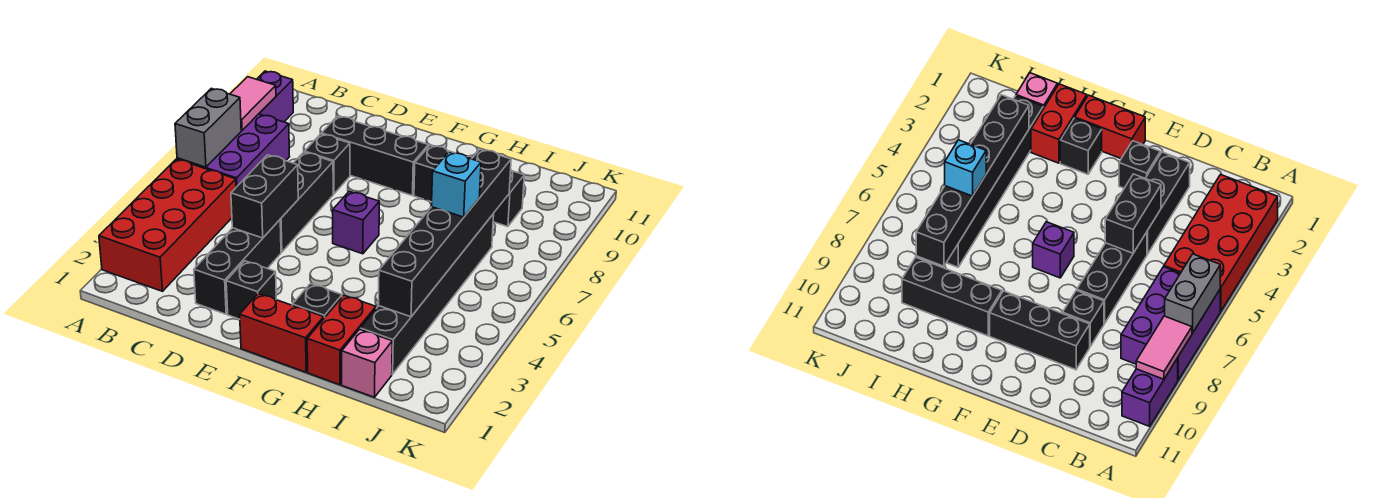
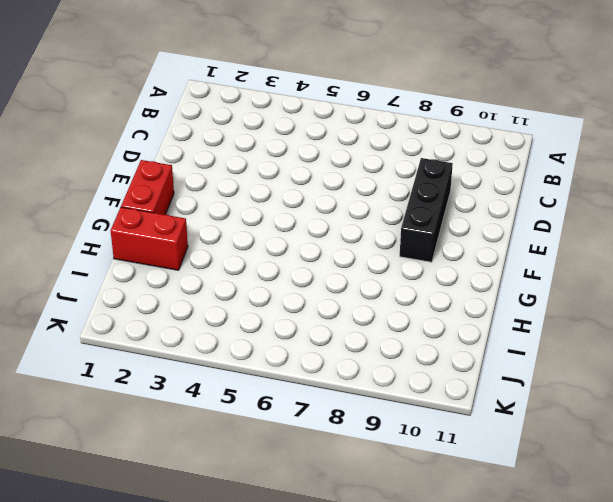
none -> red brick A2:B5 level 1
none -> purple brick A6:B8 level 1
none -> purple brick A9:A10 level 1

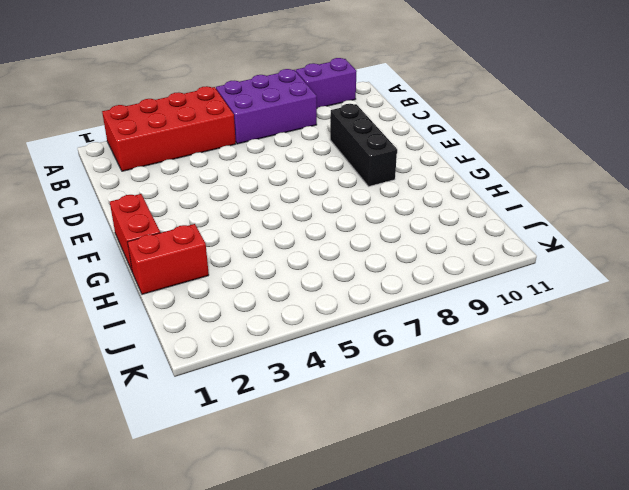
none -> black brick D2:D4 level 1
none -> black brick D5:D7 level 1
none -> black brick D8 level 1

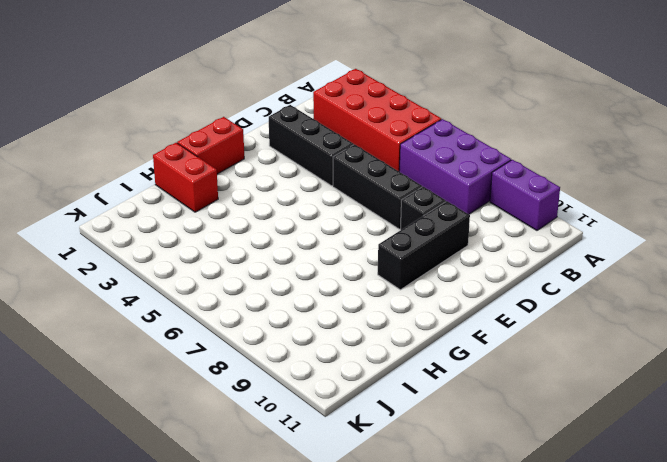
none -> black brick E2 level 1
none -> purple brick F6 level 1
none -> black brick G2 level 1

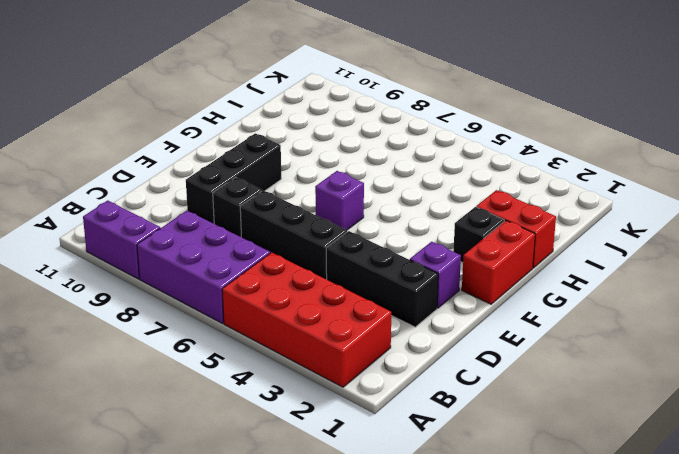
purple brick E2 level 1 -> black brick E2 level 1
none -> black brick G9:I9 level 1
none -> pink brick I1 level 1
none -> black brick I2:I7 level 1

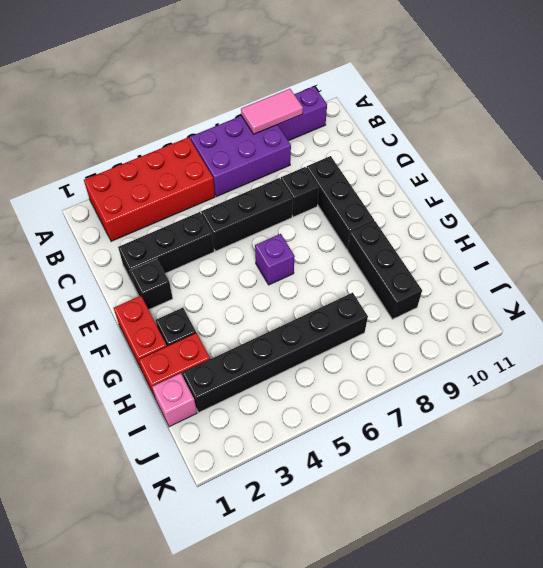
none -> grey brick A6:A7 level 2
none -> black brick D4:D5 level 2
none -> black brick I3:I8 level 2

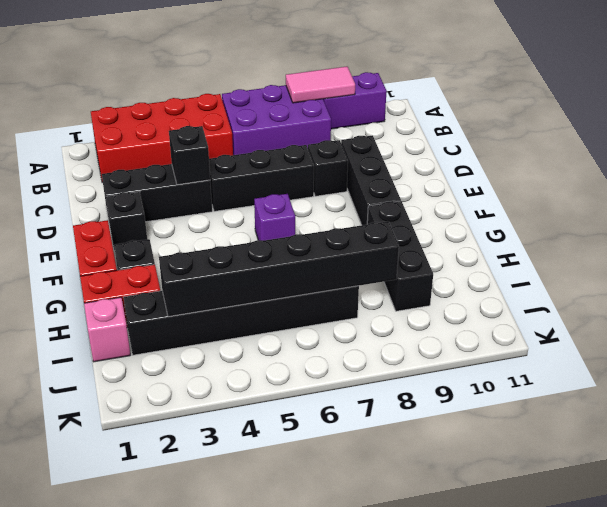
black brick D4 level 2 -> black brick D4:D5 level 2
none -> grey brick A6:A7 level 2
none -> cyan brick I6 level 3

